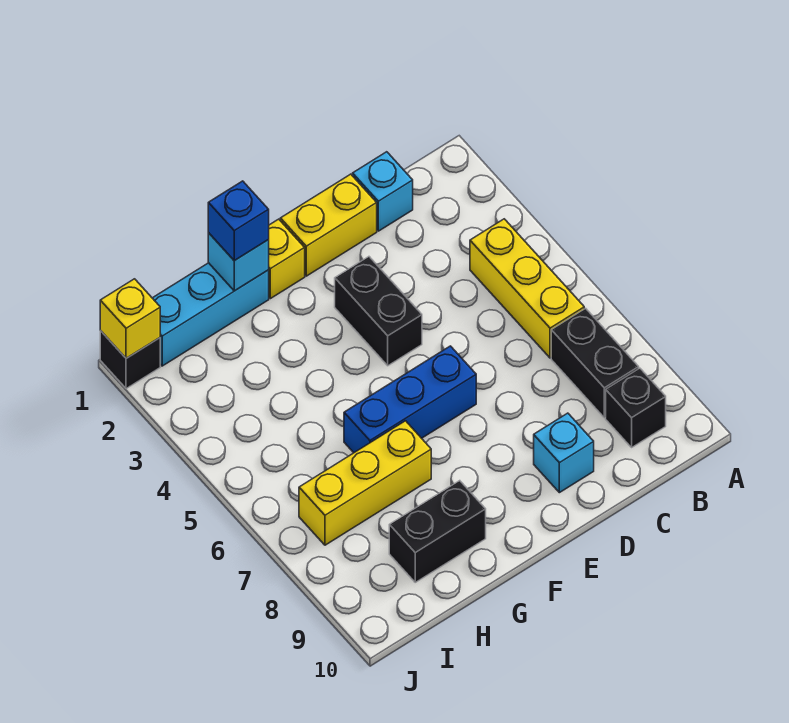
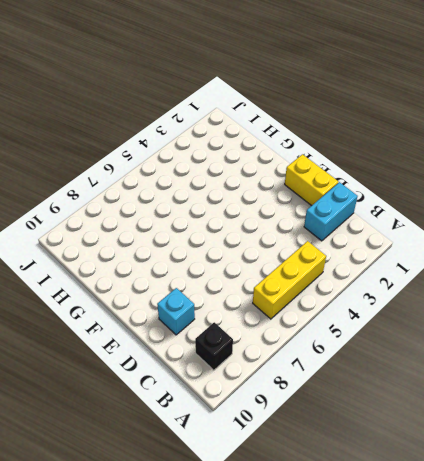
cyan brick C1:C2 level 1 -> cyan brick C1 level 1
none -> black brick B7:B8 level 1
none -> black brick E3:E4 level 1
none -> blue brick E6:G6 level 1

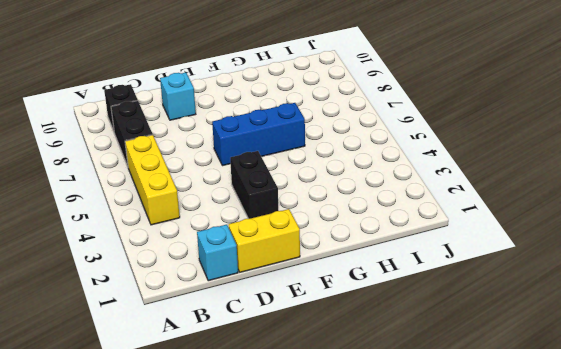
none -> yellow brick F1 level 1
none -> cyan brick G1:I1 level 1
none -> yellow brick G7:I7 level 1

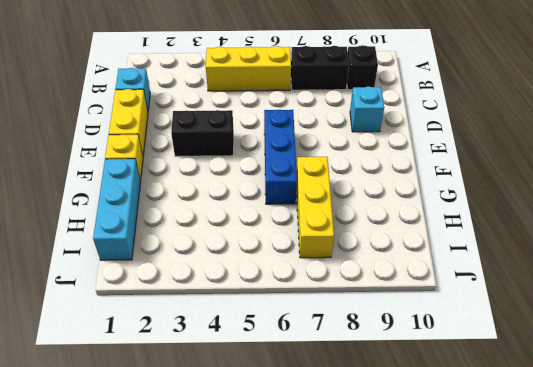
none -> black brick G9:H9 level 1
none -> black brick J1 level 1
none -> cyan brick G1 level 2

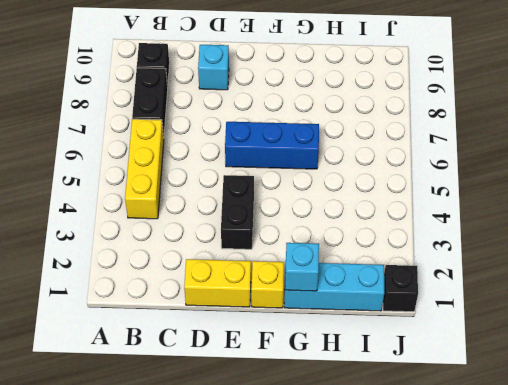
none -> cyan brick C1 level 1
none -> yellow brick G7:I7 level 1
none -> black brick G9:H9 level 1

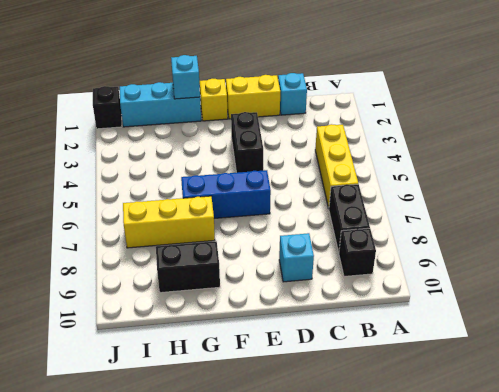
none -> yellow brick J1 level 2
none -> blue brick G1 level 3

